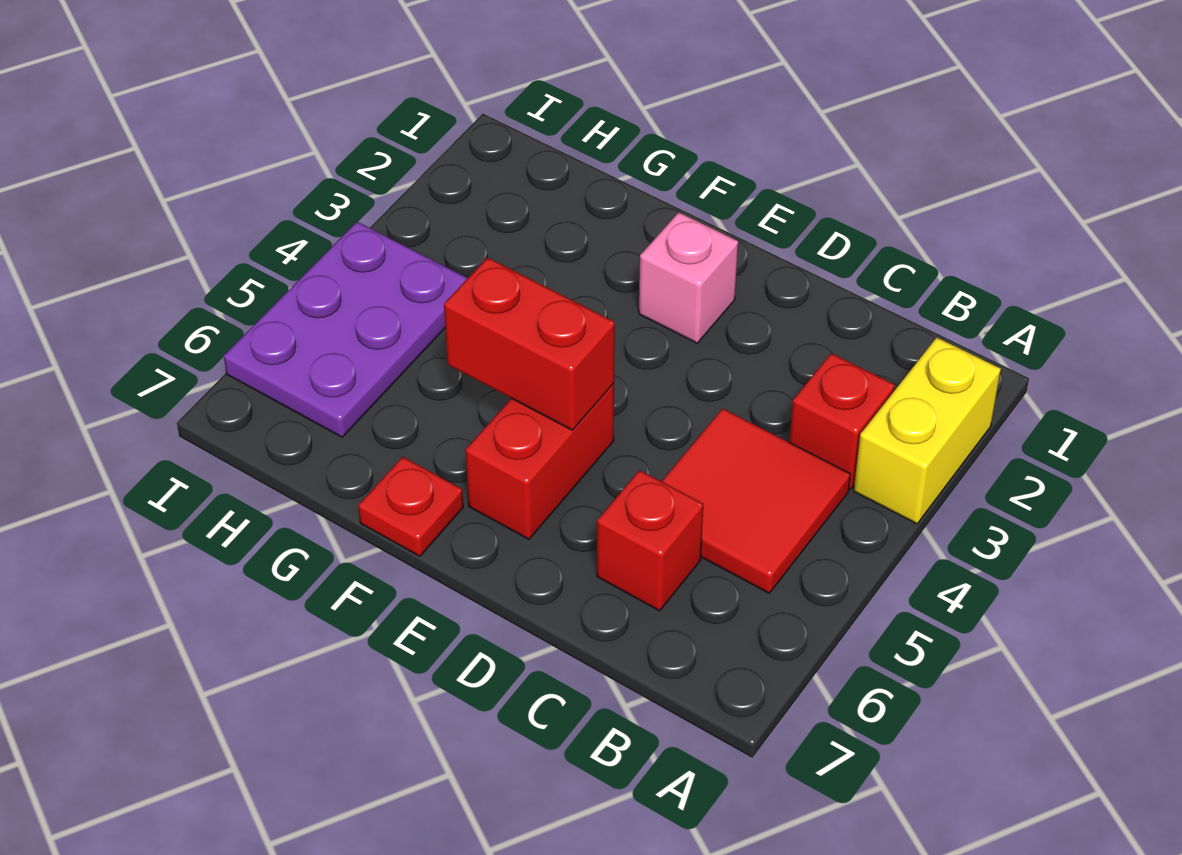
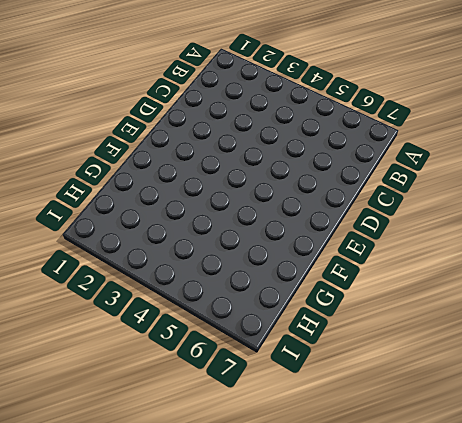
none -> yellow brick A2:A3 level 1
none -> red brick B3 level 1

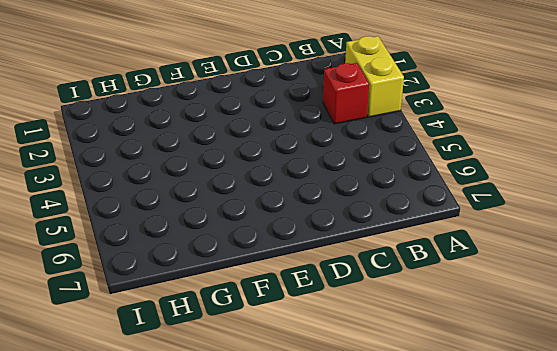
none -> red tile B4:C5 level 1
none -> red brick C6 level 1

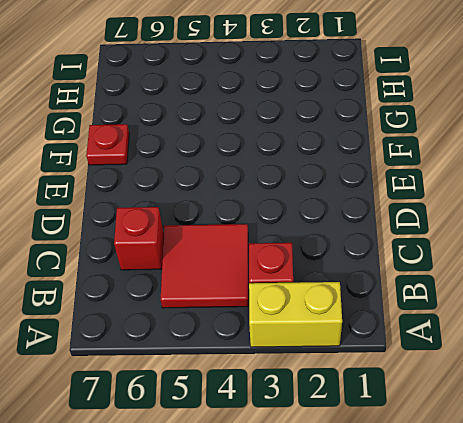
none -> pink brick E2 level 1
none -> red brick E5:E6 level 1

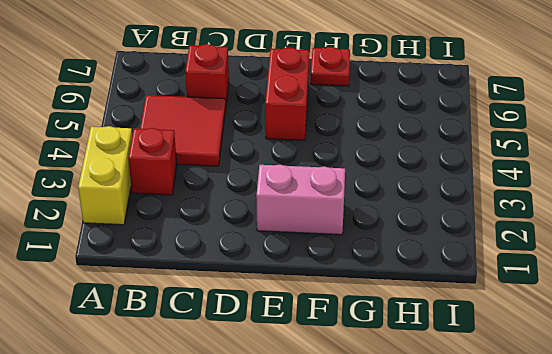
pink brick E2:F2 level 1 -> pink brick E2 level 1
none -> purple plate H4:I6 level 1
none -> red brick E5:F5 level 2

